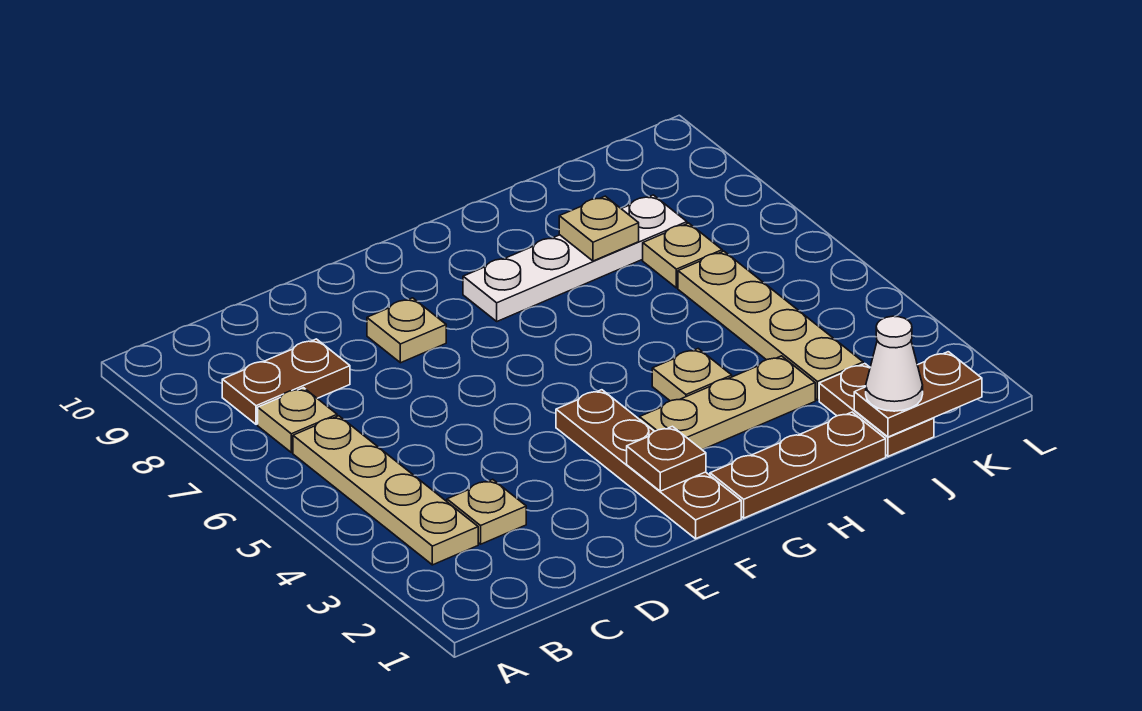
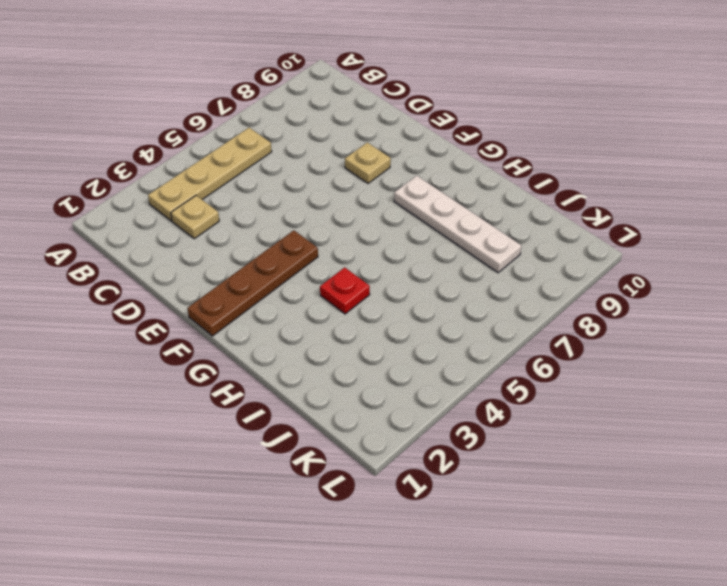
red plate H4 level 1 -> tan plate H4 level 1
none -> tan plate B7 level 1
none -> brown plate B8:C8 level 1
none -> brown plate G1:I1 level 1

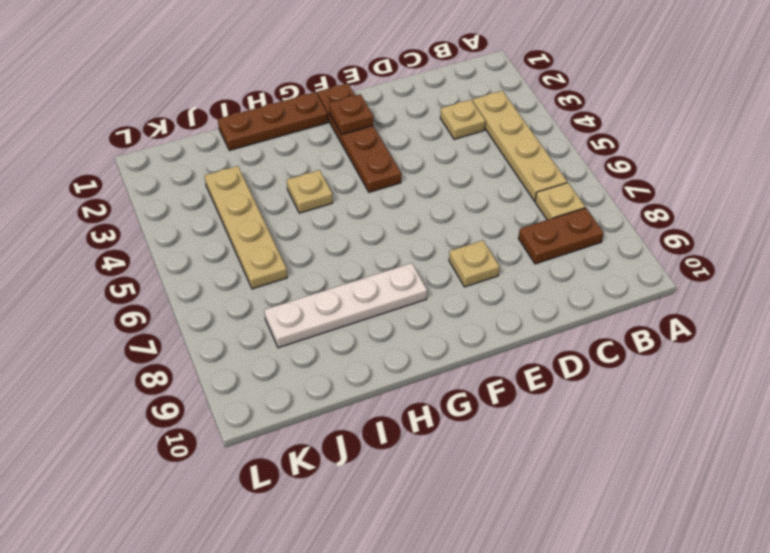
none -> tan plate G3:I3 level 1
none -> brown plate J1:J2 level 1
none -> tan plate J7 level 1

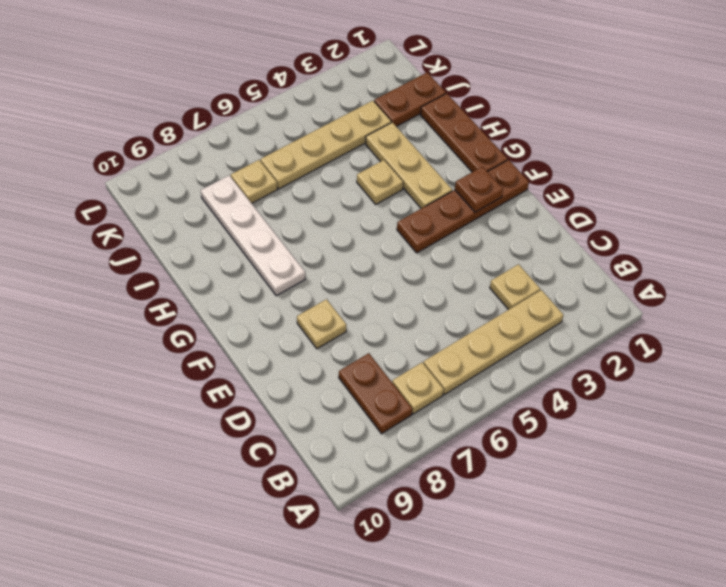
none -> tan plate I8 level 2
none -> brown plate J1:K1 level 2
none -> white cone J1 level 3

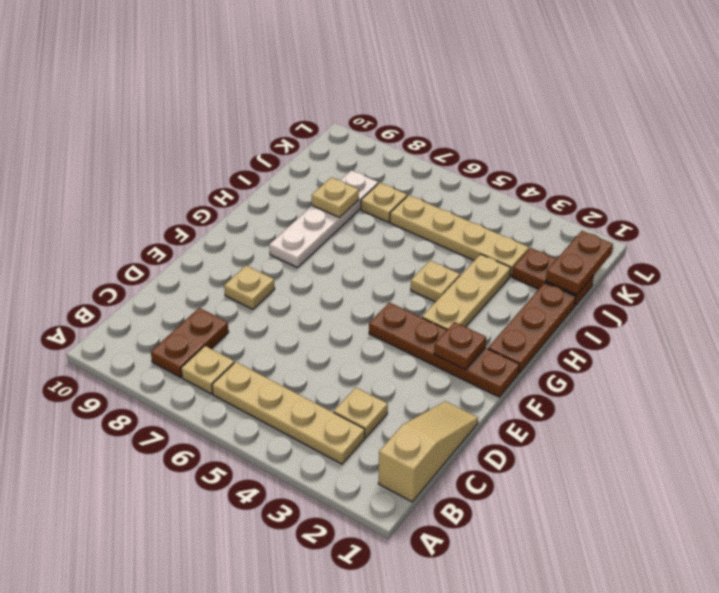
tan slope B1:D1 level 1 top B -> none
none -> white cone J1 level 3

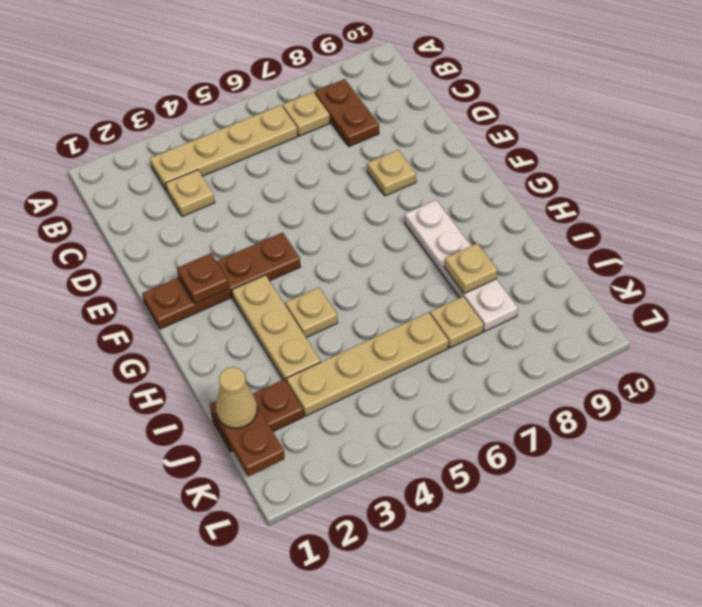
tan cone J1 level 3 -> white cone J1 level 3
none -> brown plate G1:I1 level 1

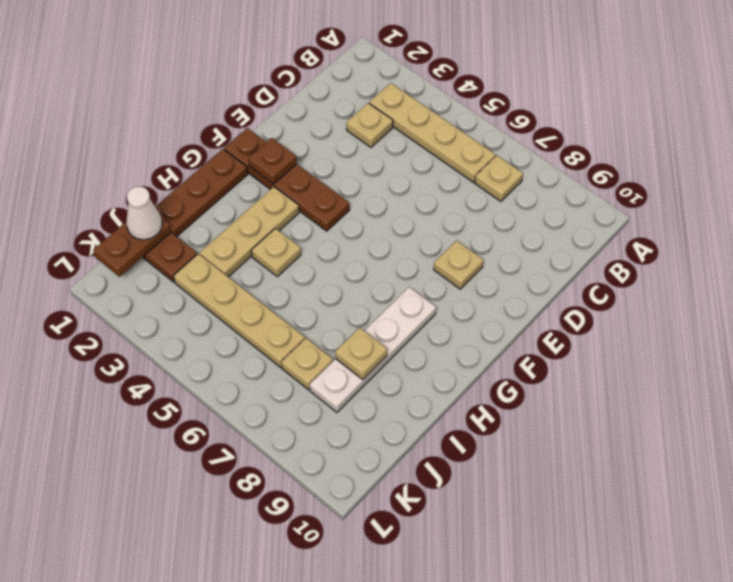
none -> brown plate B8:C8 level 1

